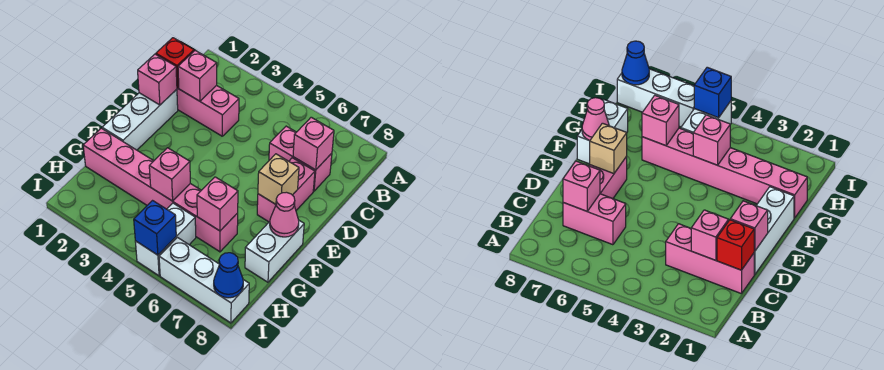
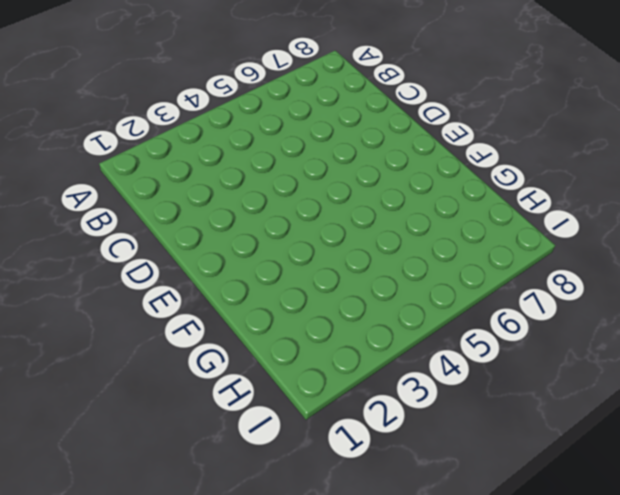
none -> pink brick C1:C3 level 1
none -> pink brick C6:C7 level 1
none -> white brick D1:F1 level 1

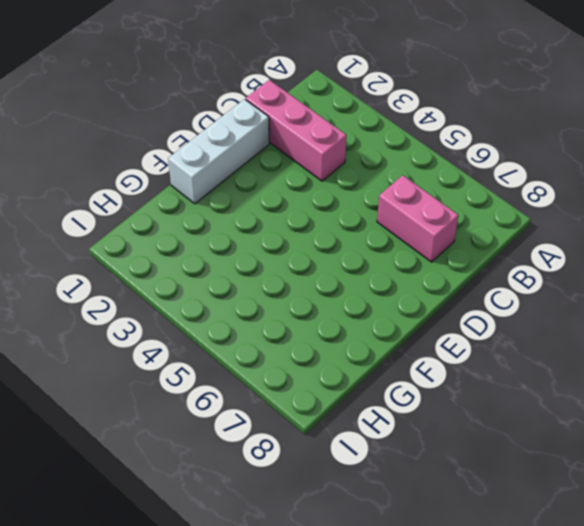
none -> pink brick D7:E7 level 1
none -> white brick F8:G8 level 1
none -> pink brick G1:G6 level 1

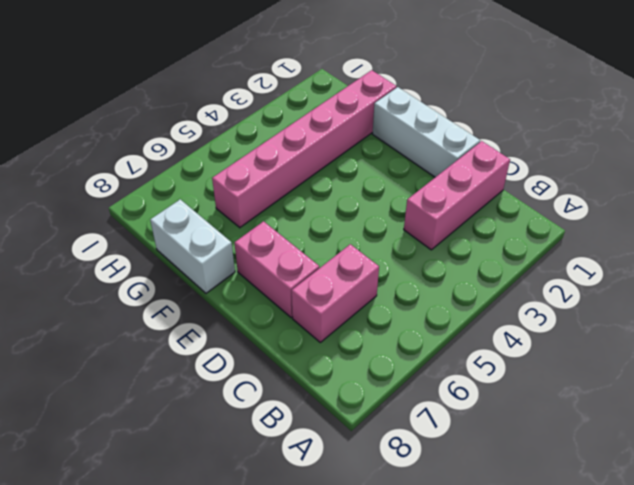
none -> white brick H5:I5 level 1
none -> white brick I6:I8 level 1
none -> red brick C1 level 2

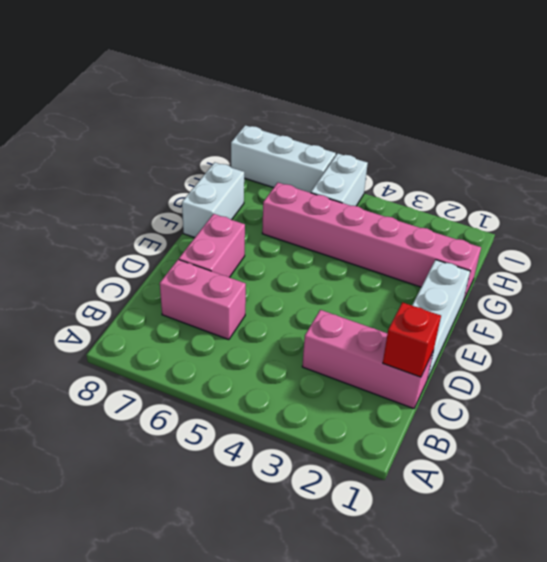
none -> pink brick C2 level 2
none -> pink brick C7 level 2
none -> pink brick D1 level 2

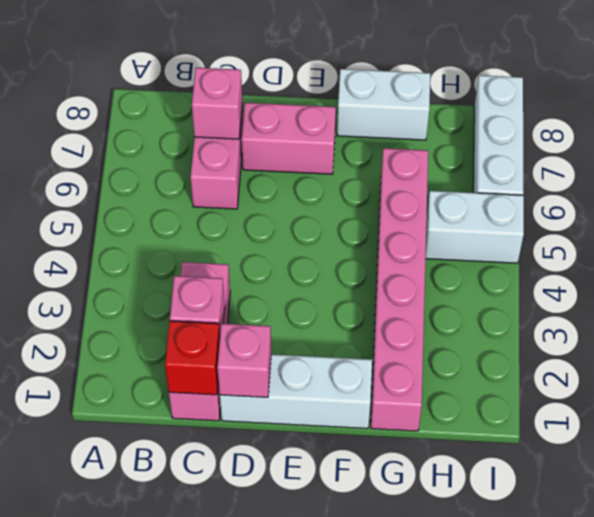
none -> tan brick E7 level 2
none -> pink cone F8 level 2
none -> pink brick G4 level 2

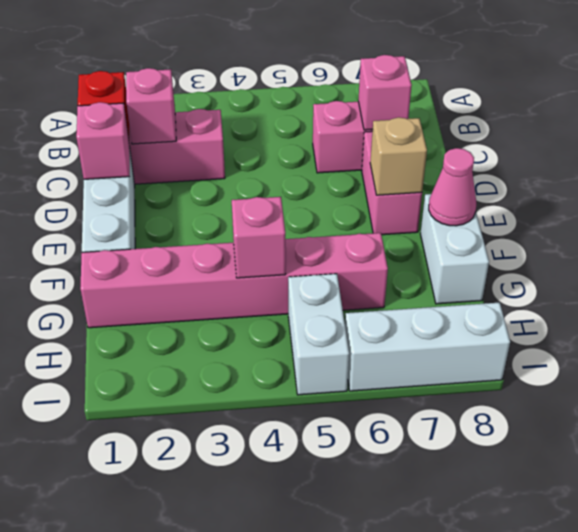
none -> pink brick G6 level 2
none -> blue brick I5 level 2
none -> blue cone I8 level 2

